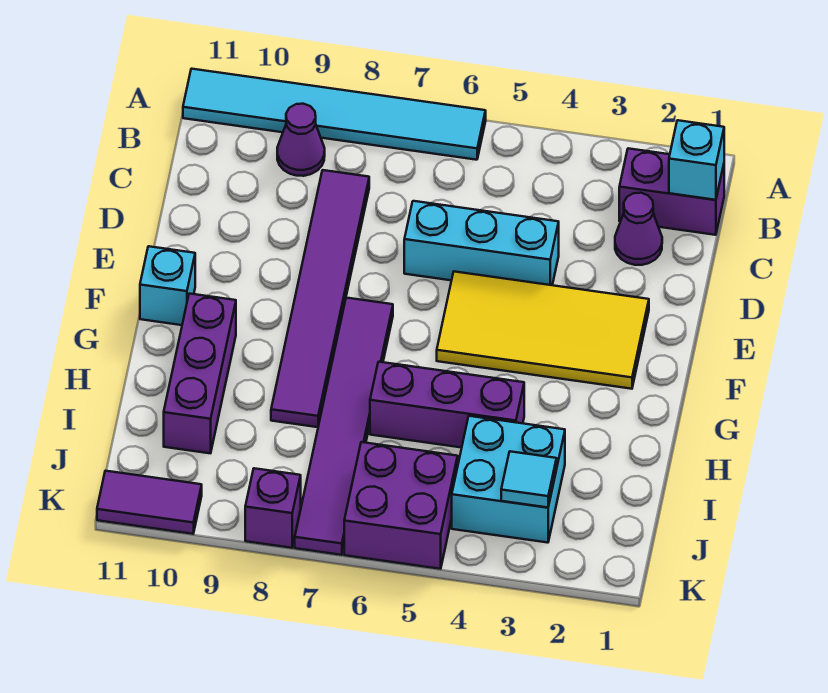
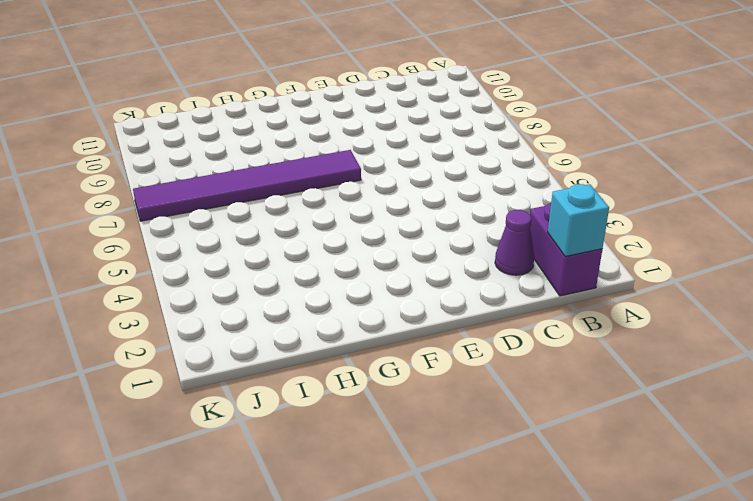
none -> cyan tile A6:A11 level 1
none -> purple cone B9 level 1
none -> purple tile C8:H8 level 1

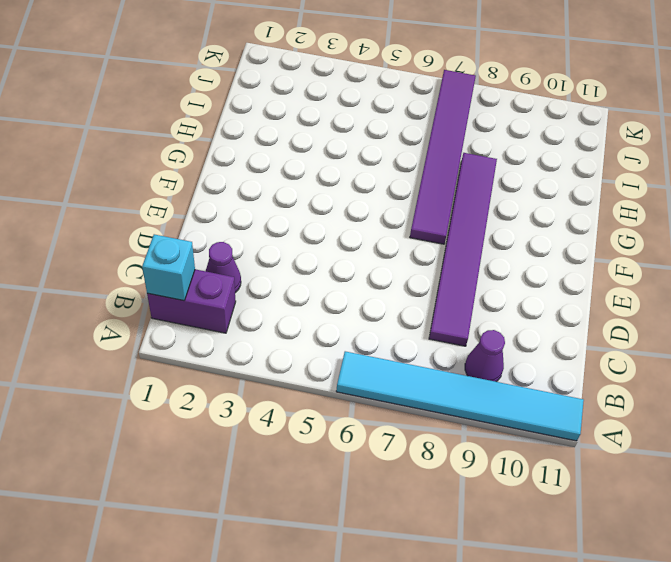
none -> cyan brick D4:D6 level 1
none -> yellow tile E2:F5 level 1
none -> cyan brick F11 level 1

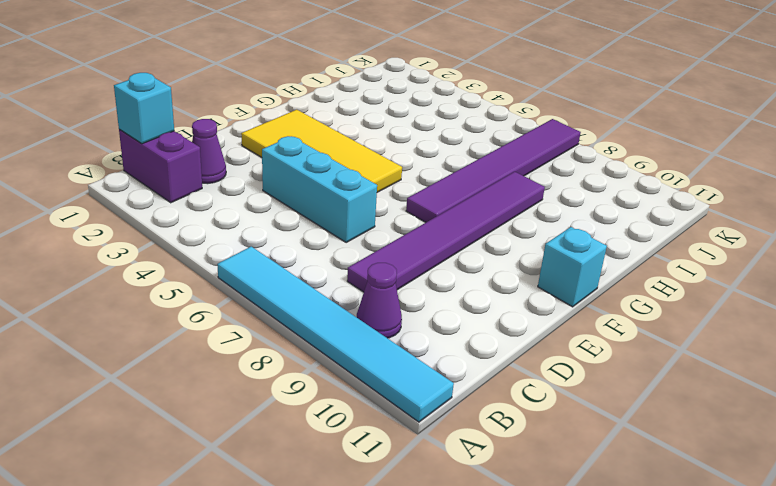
none -> purple brick G10:I10 level 1
none -> purple brick H4:H6 level 1
none -> cyan brick I3:J4 level 1

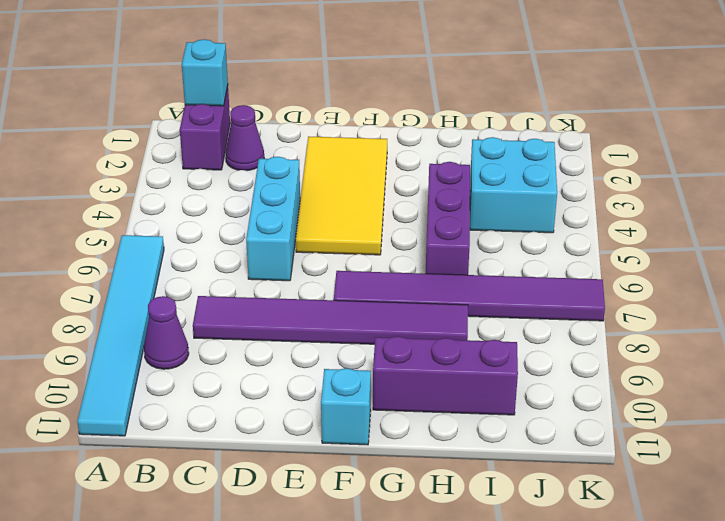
none -> purple brick J5:K6 level 1
none -> purple brick K8 level 1
none -> purple tile K10:K11 level 1

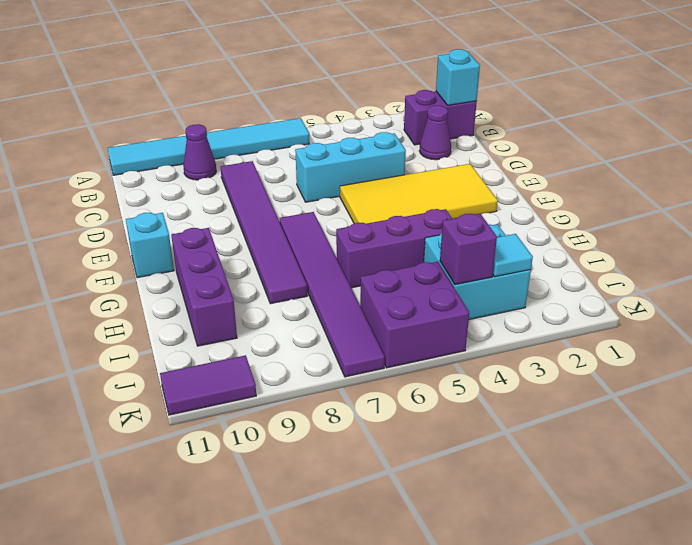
purple brick J4 level 2 -> purple brick K8 level 1

